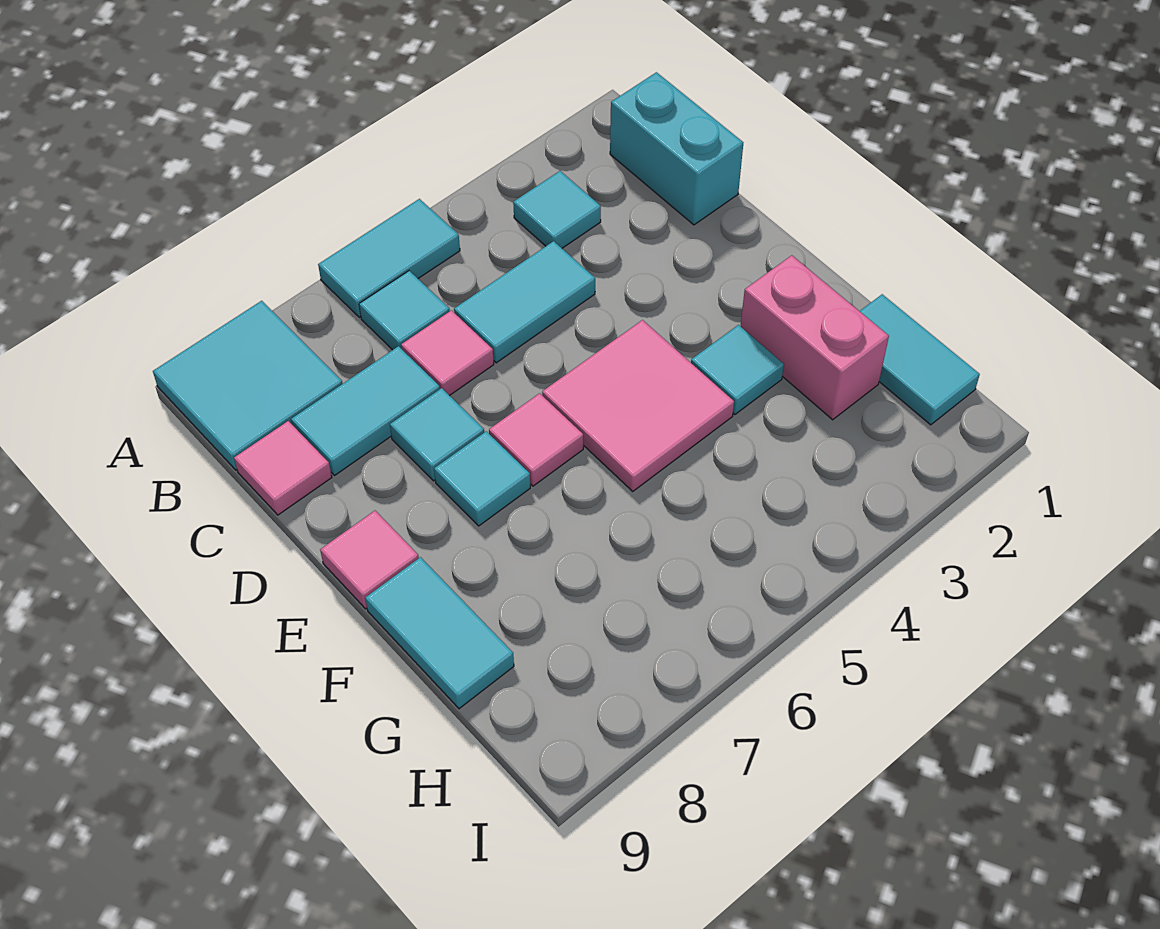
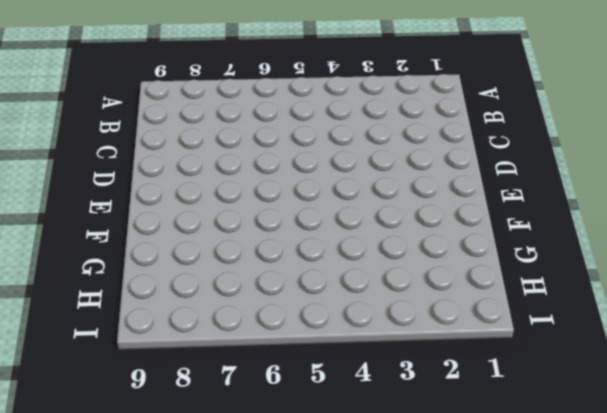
none -> cyan tile A5:A6 level 1
none -> cyan tile A8:B9 level 1
none -> cyan brick B1:C1 level 1

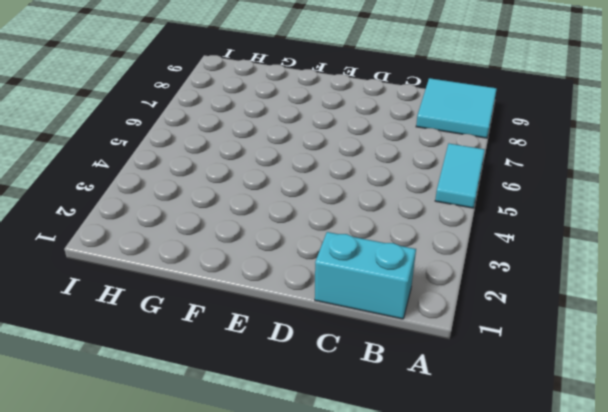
none -> cyan tile B3 level 1
none -> cyan tile B6 level 1
none -> cyan tile C4:C5 level 1

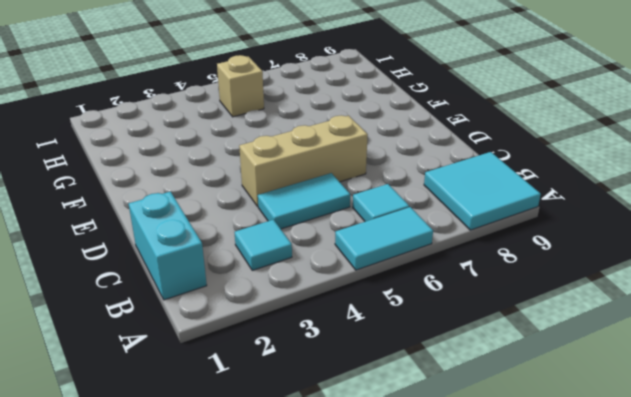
tan brick D4:D6 level 1 -> none
tan brick H5 level 1 -> none
none -> pink tile C6 level 1
none -> cyan tile C7:C8 level 1
none -> pink tile C9 level 1

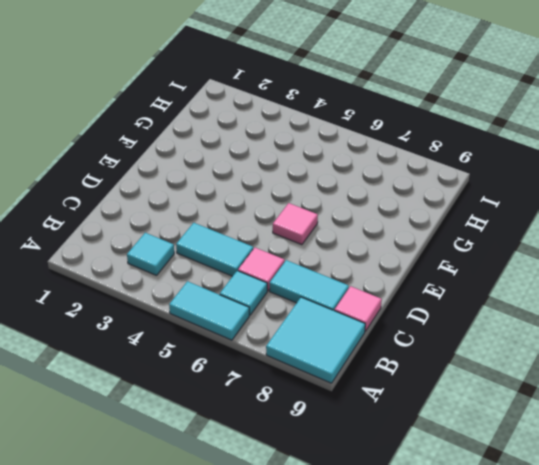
none -> cyan brick B1:C1 level 1
none -> cyan tile D7 level 1
none -> pink tile E4:F5 level 1

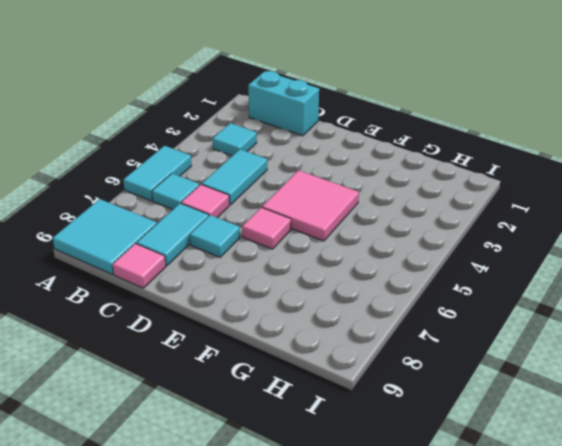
none -> cyan tile E7 level 1
none -> pink tile E9 level 1
none -> pink brick F2:G2 level 1

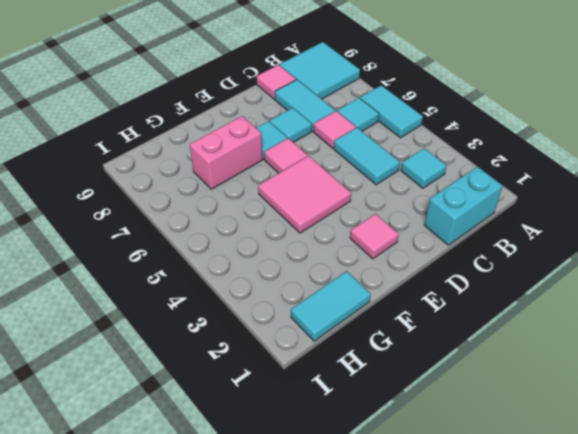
pink tile E2 level 1 -> pink tile E9 level 1
pink brick F7:G7 level 1 -> pink brick F2:G2 level 1
none -> cyan tile F3 level 1
none -> cyan tile F9:G9 level 1

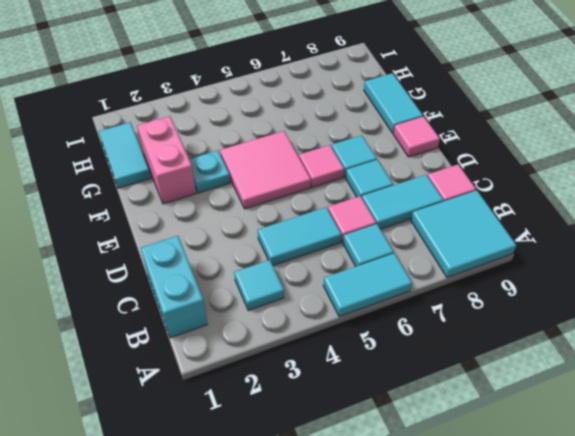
cyan plate F3 level 1 -> cyan tile F3 level 1

